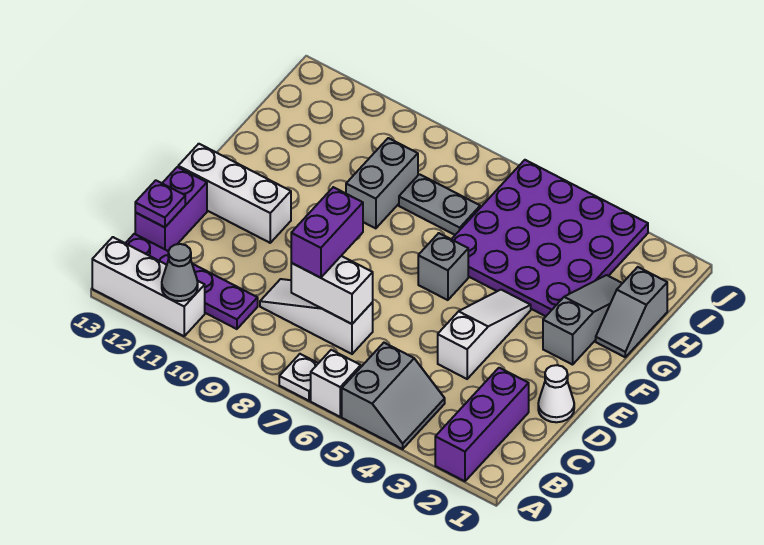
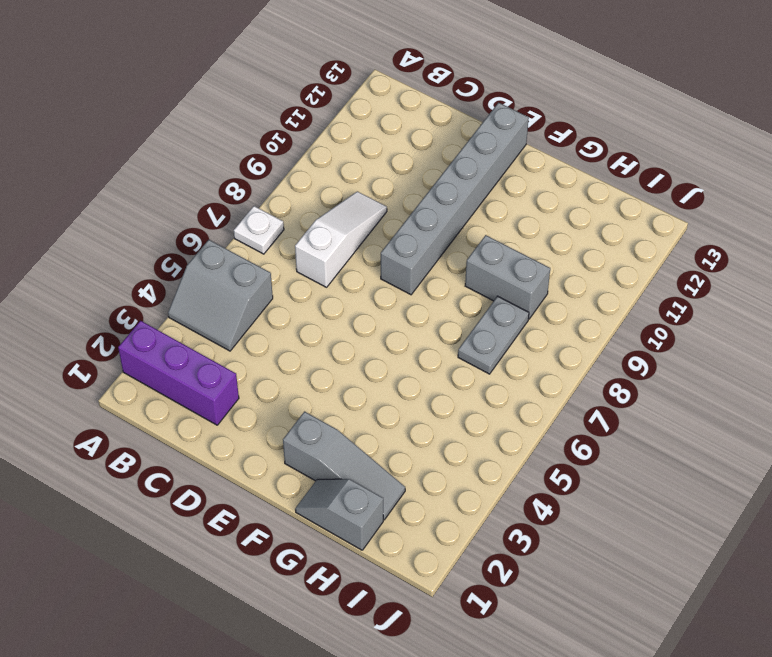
grey brick E8:E13 level 1 -> white brick E11:E13 level 1
none -> white brick A6 level 1
none -> white brick A11:A13 level 1
none -> purple plate B10:B13 level 1

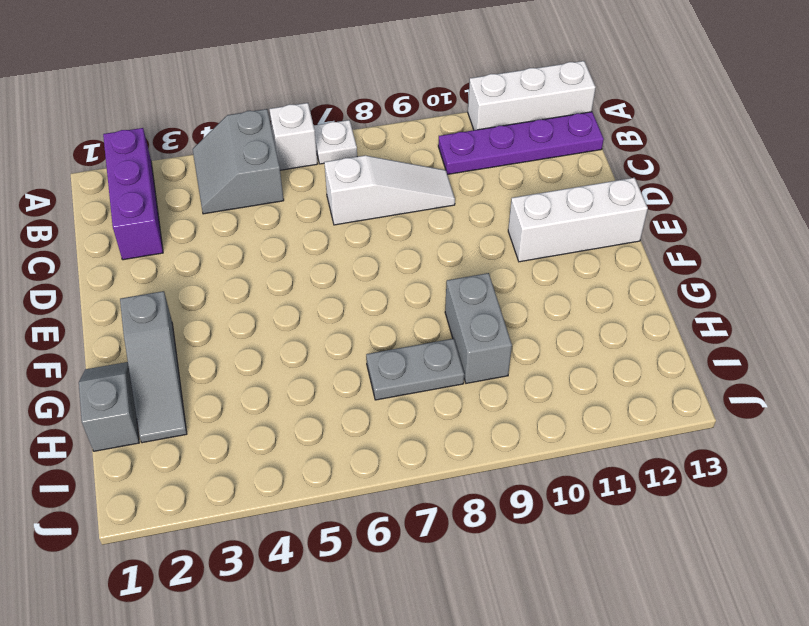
none -> purple brick C13:D13 level 1
none -> white cone D1 level 1
none -> white slope D4:F4 level 1 top D

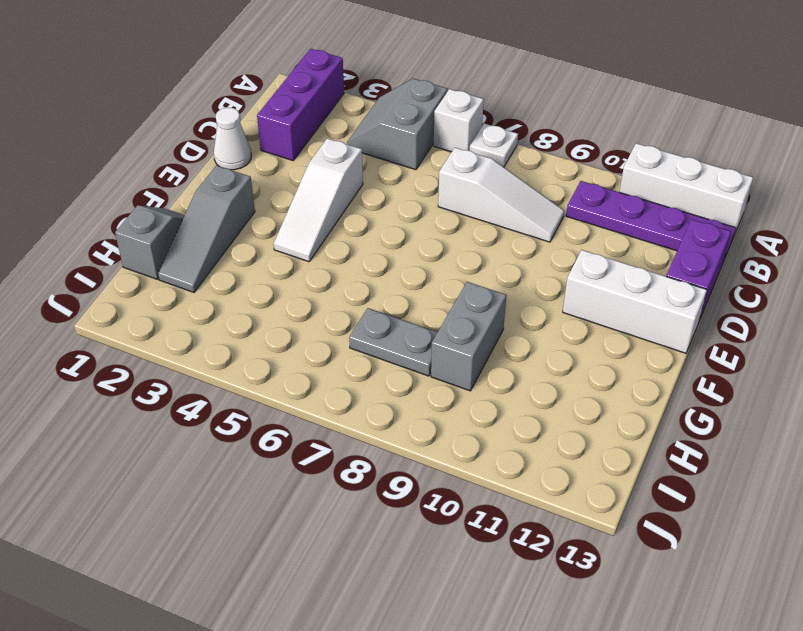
none -> grey brick F6 level 1
none -> purple plate G3:J6 level 1
none -> grey cone A11 level 2

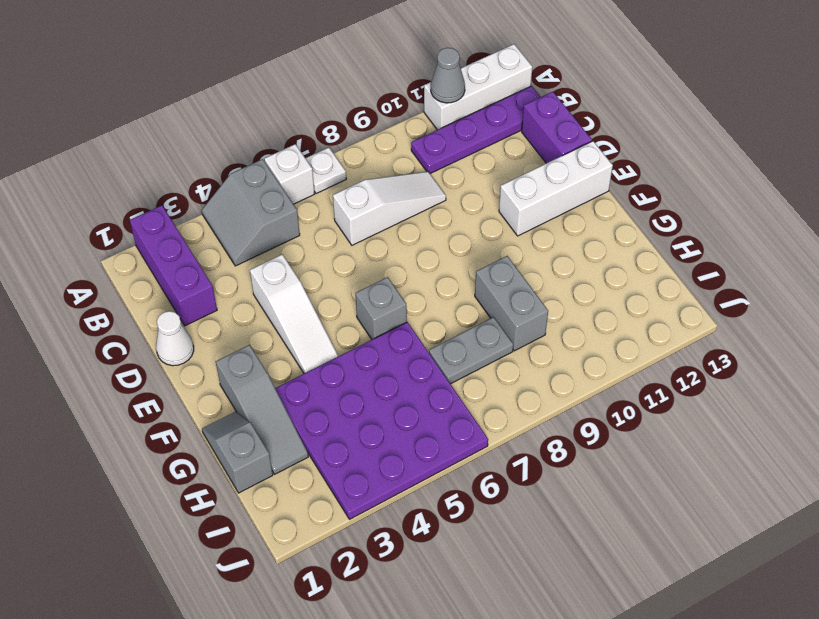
none -> white brick C7:C8 level 2
none -> purple plate C13 level 2
none -> purple brick C8:D8 level 3

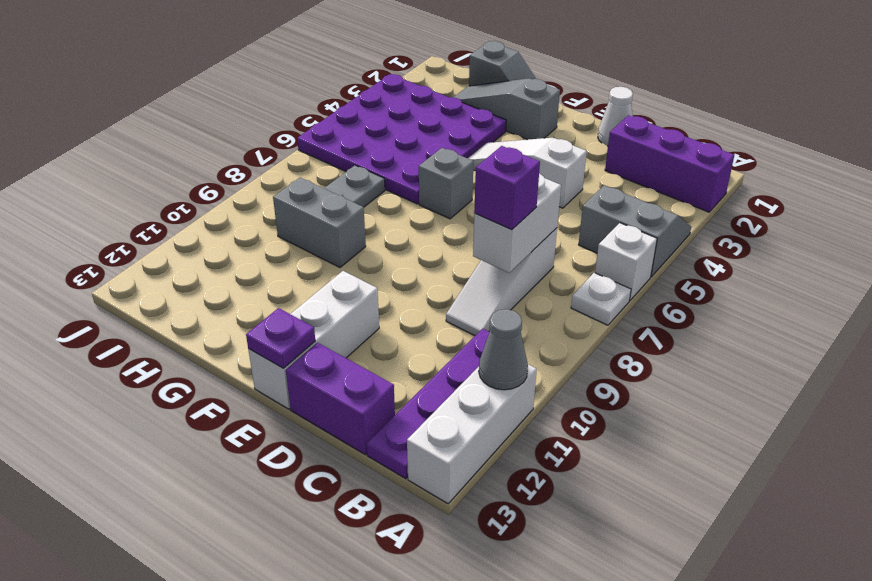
purple brick C8 level 3 -> purple brick C8:D8 level 3
purple plate E13 level 2 -> purple plate C13 level 2

